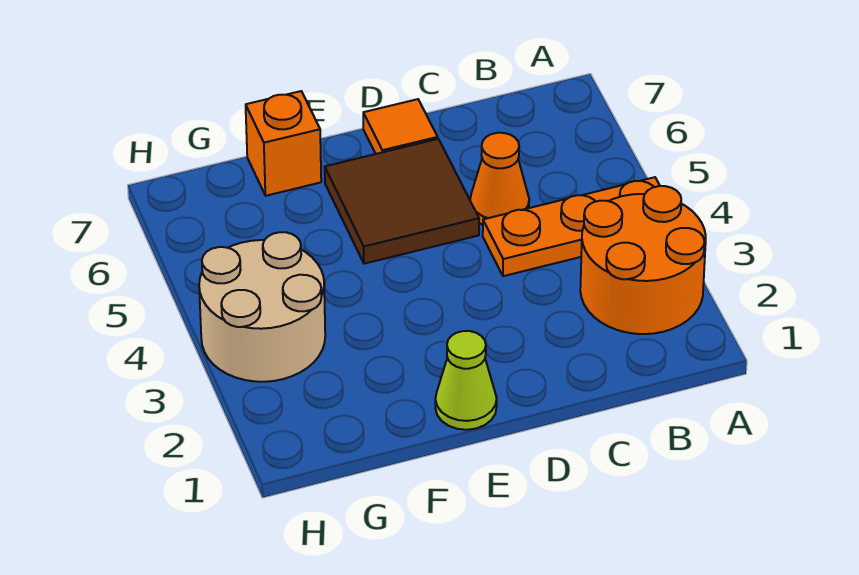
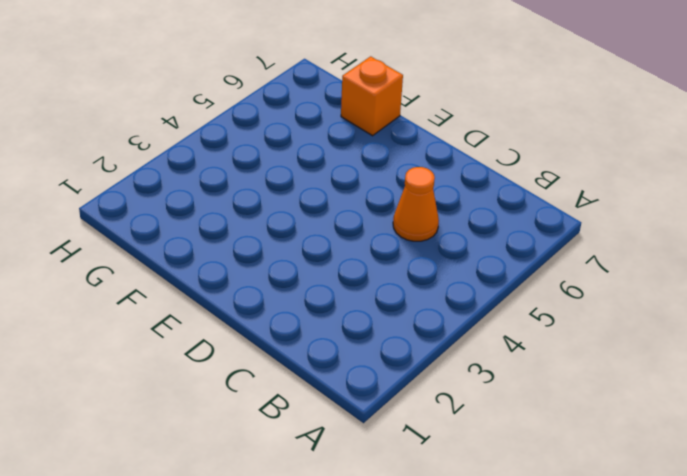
none -> orange round brick A2:B3 level 1
none -> orange plate A4:C4 level 1

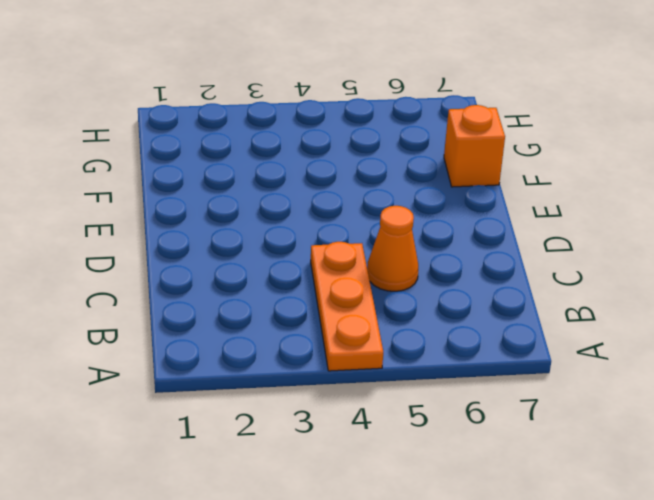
none -> orange round brick A2:B3 level 1
none -> brown tile D5:E6 level 1

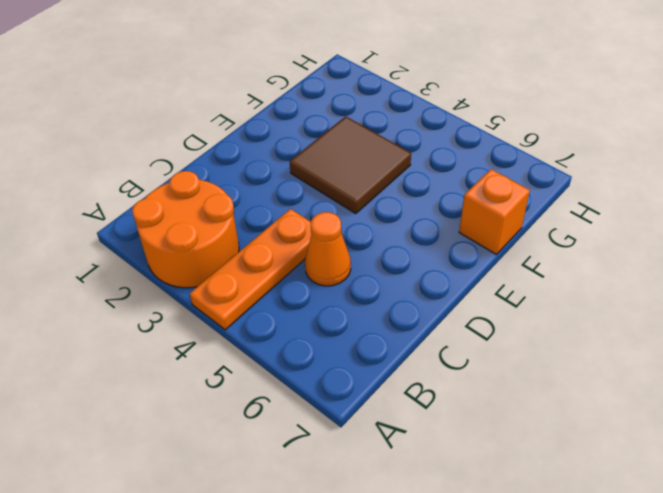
brown tile E3:F4 level 1 -> brown tile D5:E6 level 1
none -> orange tile D7 level 1
none -> lime cone E1 level 1

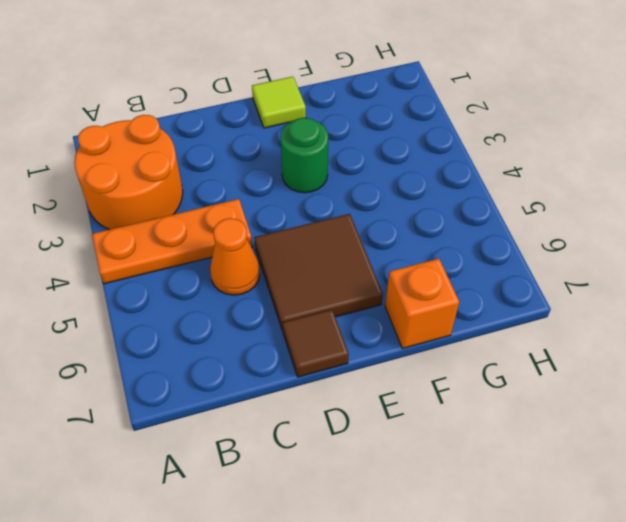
brown tile D7 level 1 -> orange tile D7 level 1
lime tile E1 level 1 -> lime cone E1 level 1
green round brick E3 level 1 -> none
none -> tan round brick G3:H4 level 1

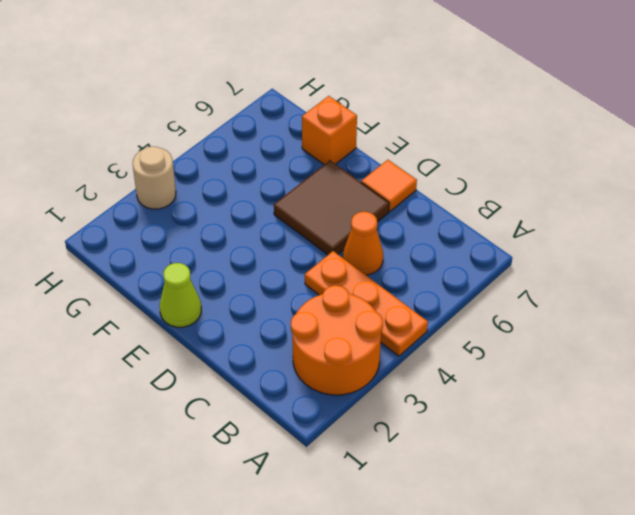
tan round brick H3 level 1 -> tan round brick G3:H4 level 1

